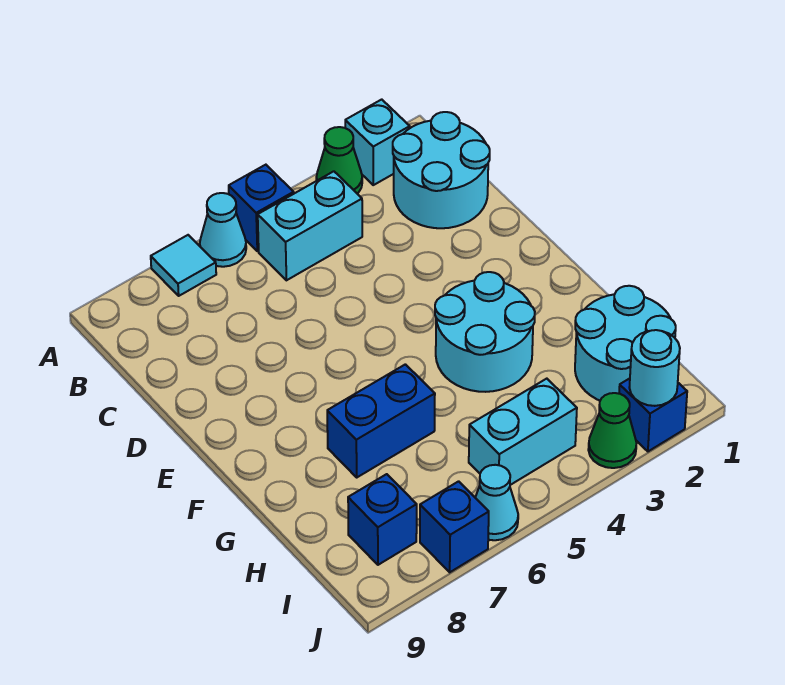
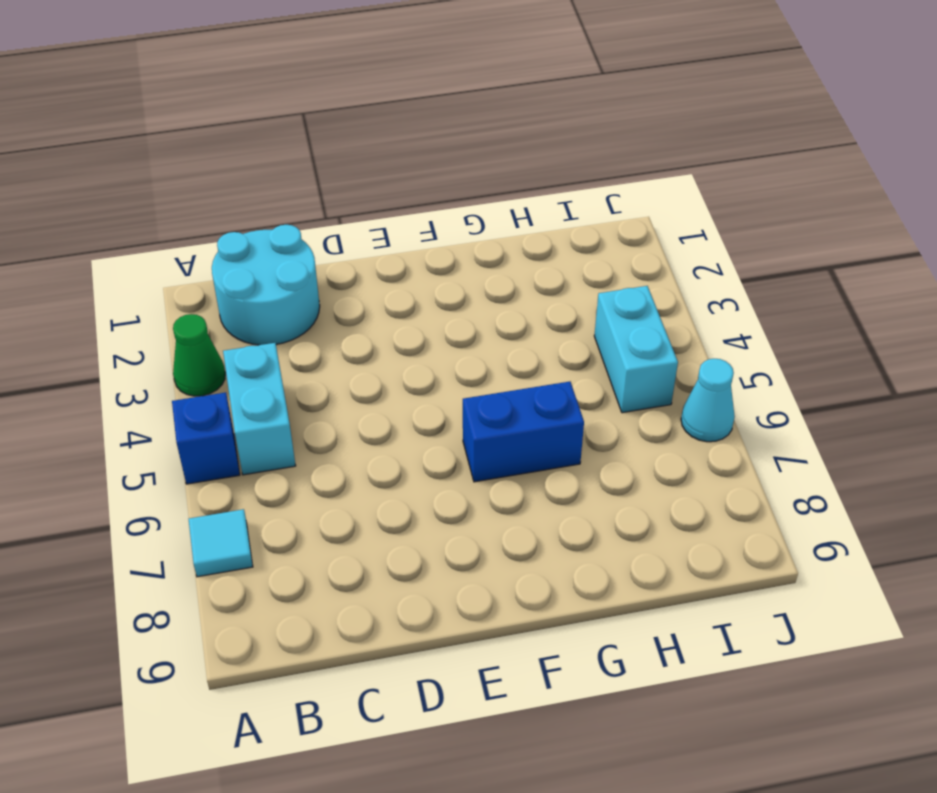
blue brick F6:G6 level 1 -> blue brick G6:G7 level 1
none -> cyan brick A2 level 1
none -> cyan cone A6 level 1
none -> cyan round brick F3:G4 level 1

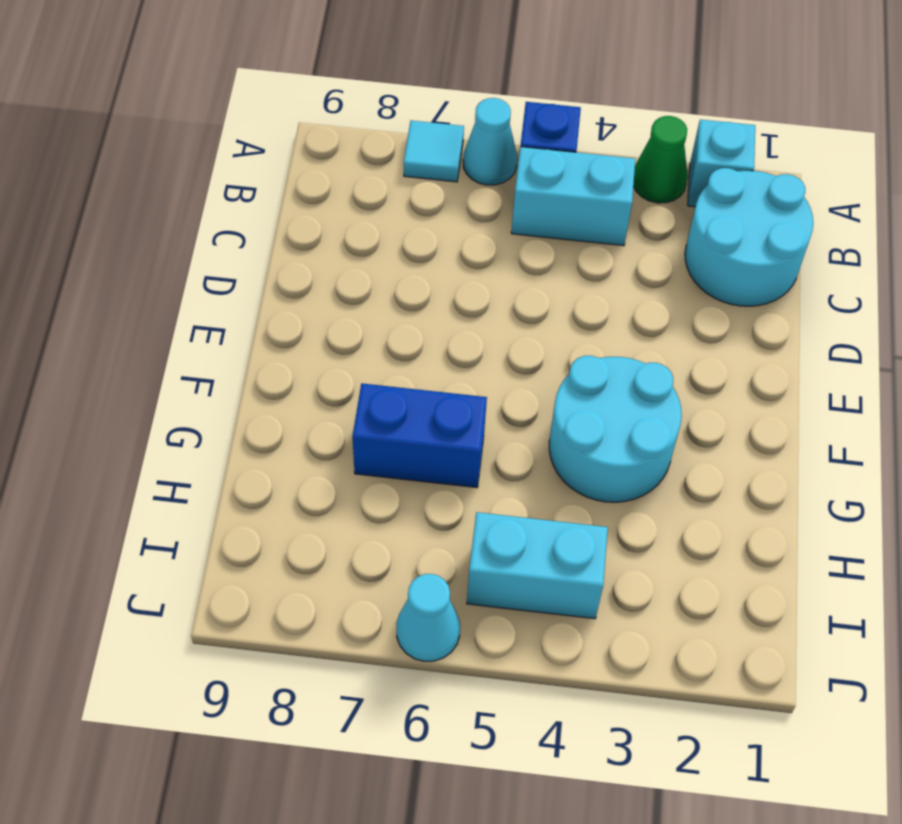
none -> cyan round brick H1:I2 level 1
none -> blue brick I8 level 1
none -> blue brick J2 level 1

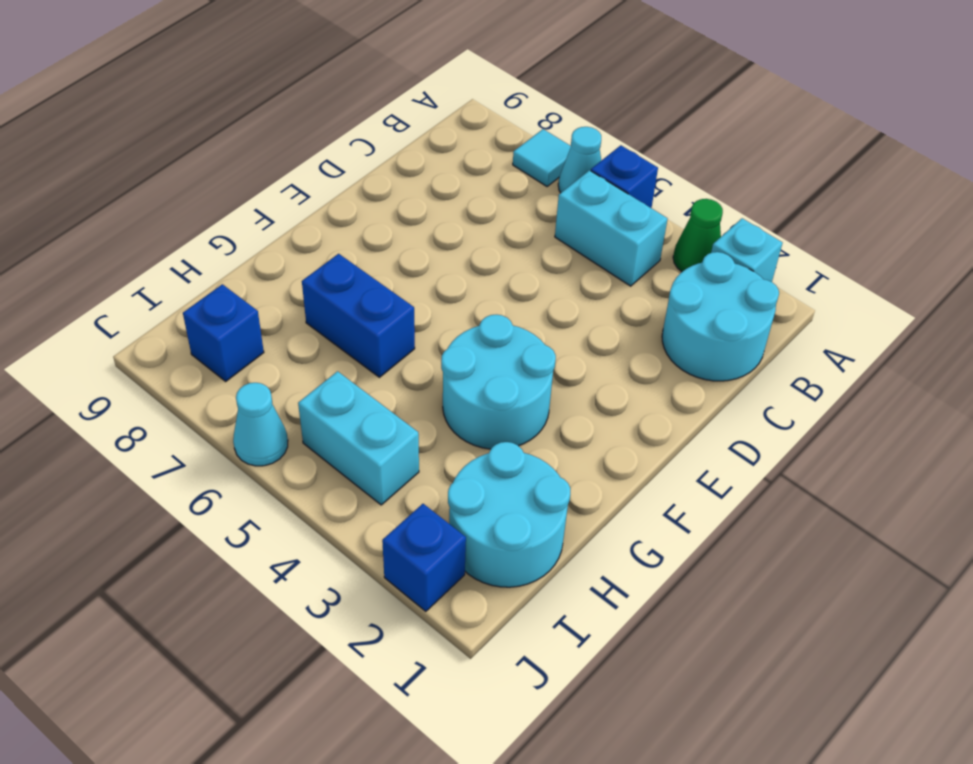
none -> green cone J3 level 1
none -> blue brick J7 level 1
none -> cyan round brick J2 level 2

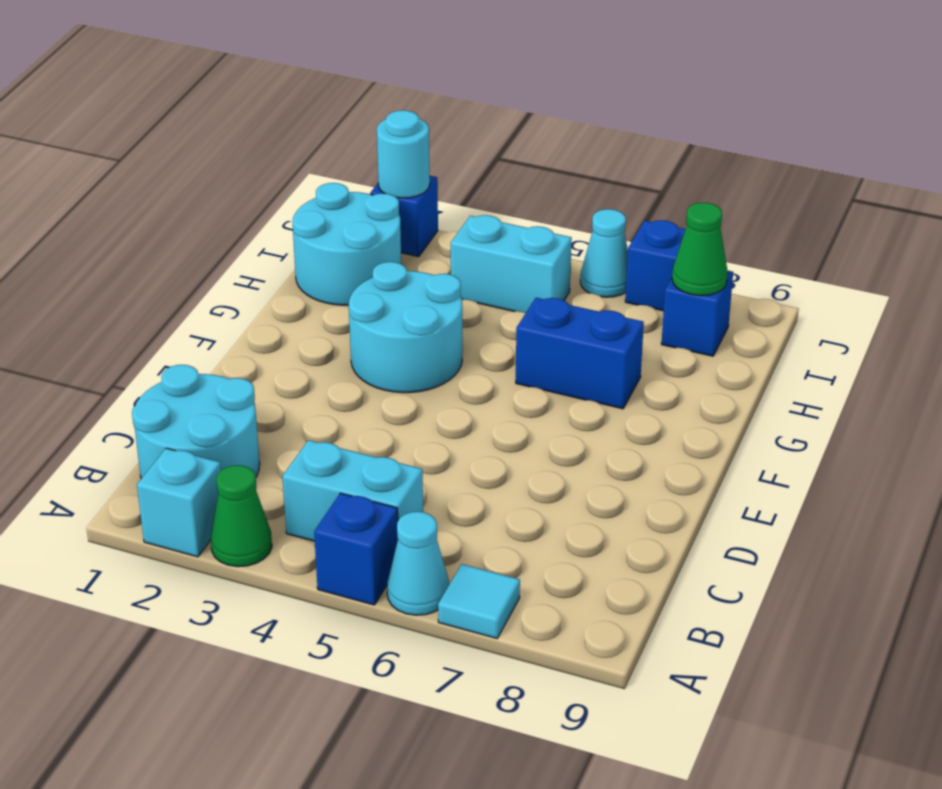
green cone I8 level 2 -> green cone J3 level 1

